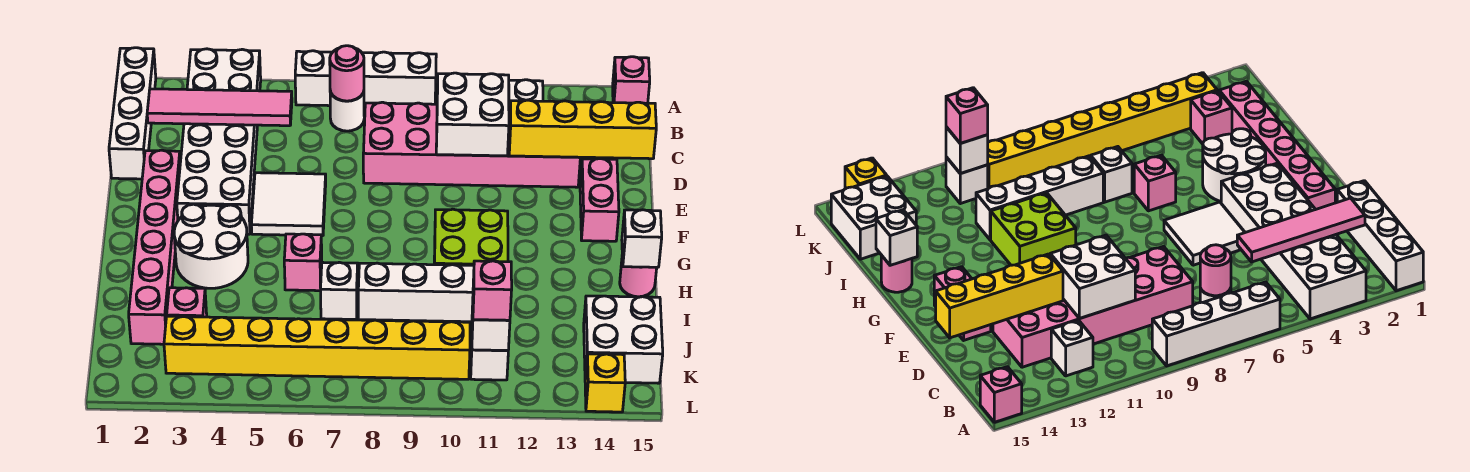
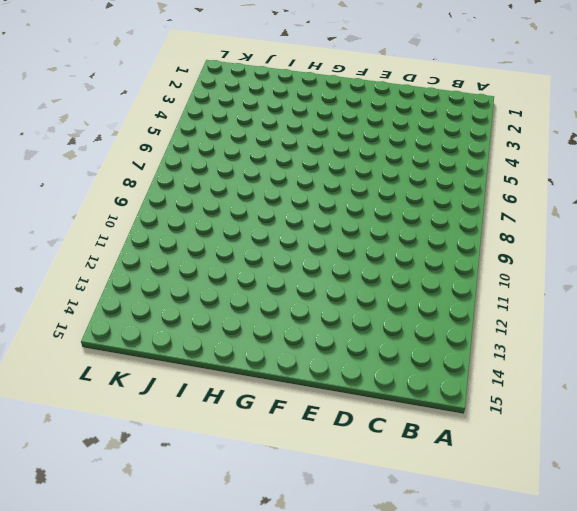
none -> white brick A1:D1 level 1
none -> white brick A3:F4 level 1
none -> white brick A6:A9 level 1

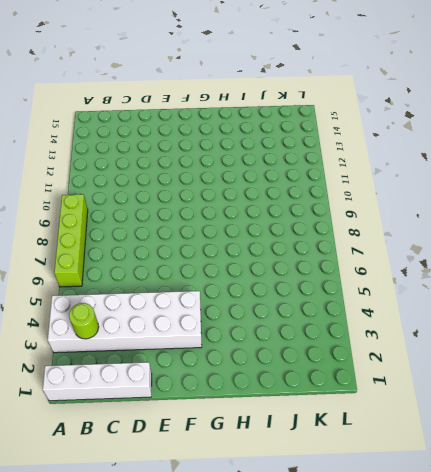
lime brick A6:A9 level 1 -> white brick A6:A9 level 1
lime round brick B3 level 2 -> none
none -> pink brick A15 level 1
none -> white round brick B7 level 1
none -> white brick B12 level 1

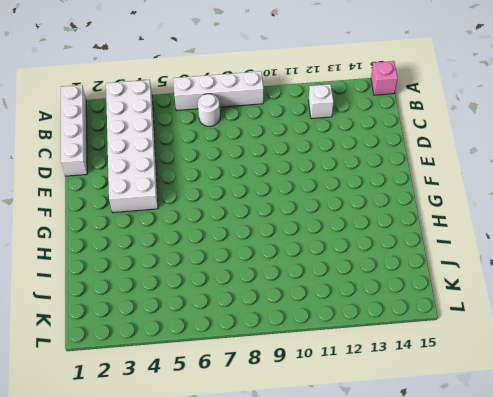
none -> pink brick C8:D13 level 1
none -> pink brick E2:J2 level 1
none -> white tile E5:F6 level 1

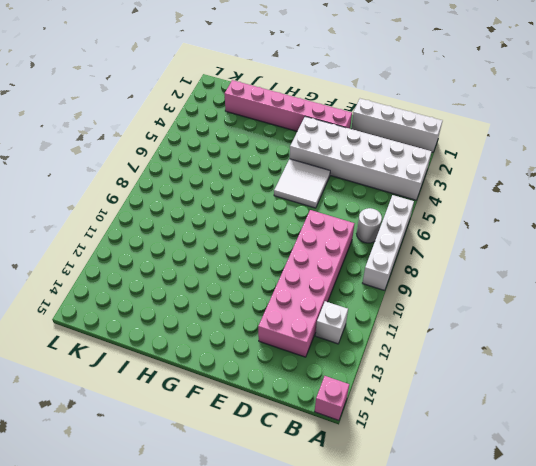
none -> pink brick E14:F14 level 1
none -> white round brick G3:H4 level 1
none -> lime brick G10:H11 level 1

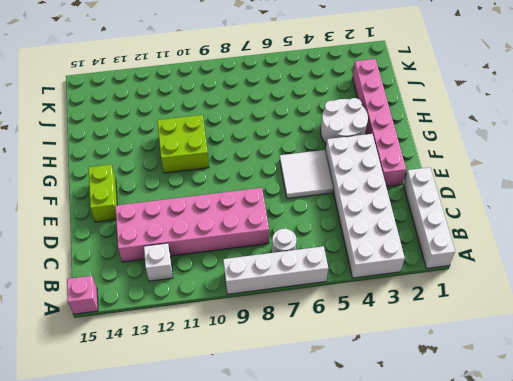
lime brick E14:F14 level 1 -> pink brick E14:F14 level 1
none -> pink brick H6 level 1
none -> pink round brick H15 level 1
none -> white brick I7 level 1

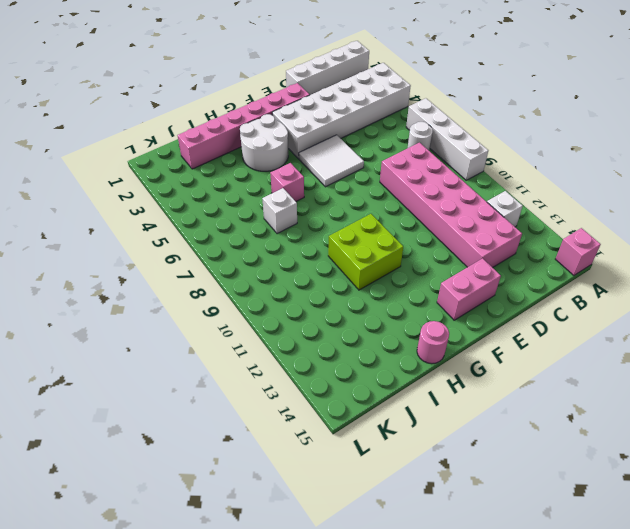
none -> white brick I8:I11 level 1
none -> pink brick J3 level 1
none -> white brick J14:K15 level 1

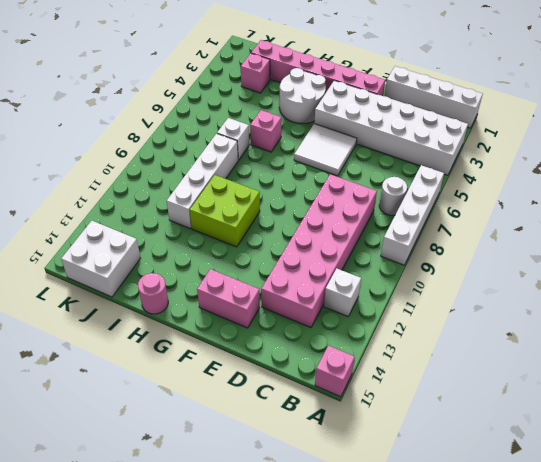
none -> yellow brick K3:K10 level 1
none -> white brick K11 level 1
none -> yellow brick L14 level 1

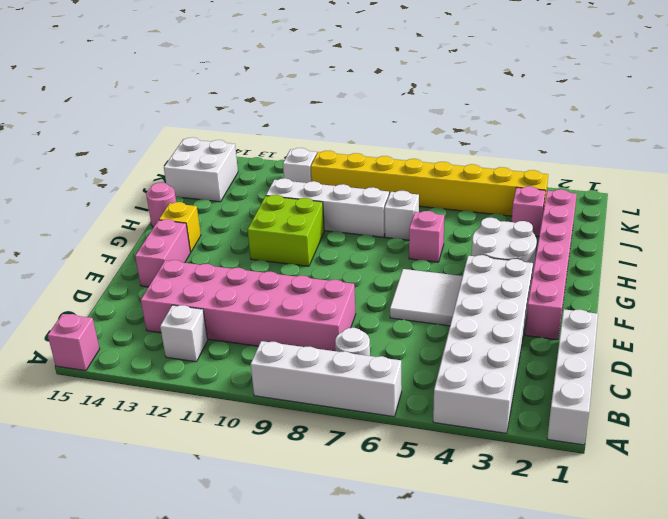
yellow brick G14 level 1 -> yellow brick L14 level 1
none -> pink round brick B7 level 2
none -> pink tile C2:C5 level 2
none -> white brick C10:D11 level 2

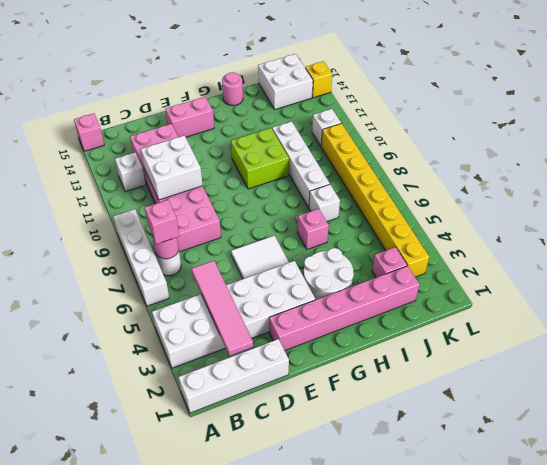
pink brick B7 level 3 -> pink brick K11 level 3
none -> yellow brick D12:D15 level 2
none -> white brick H15 level 2
none -> white brick K11 level 2

